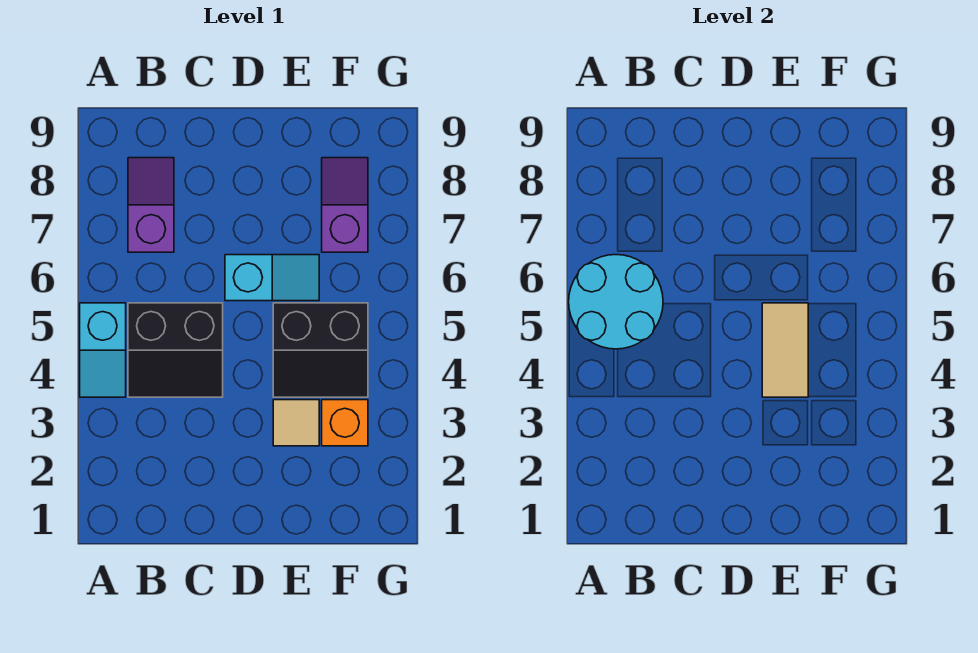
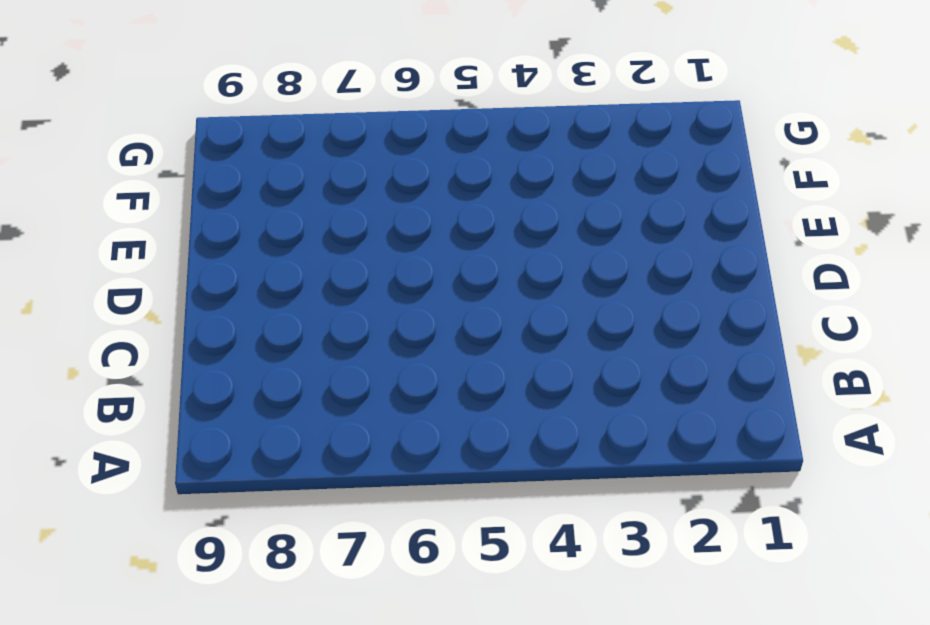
none -> cyan slope A4:A5 level 1 top 5
none -> black slope B4:C5 level 1 top 5

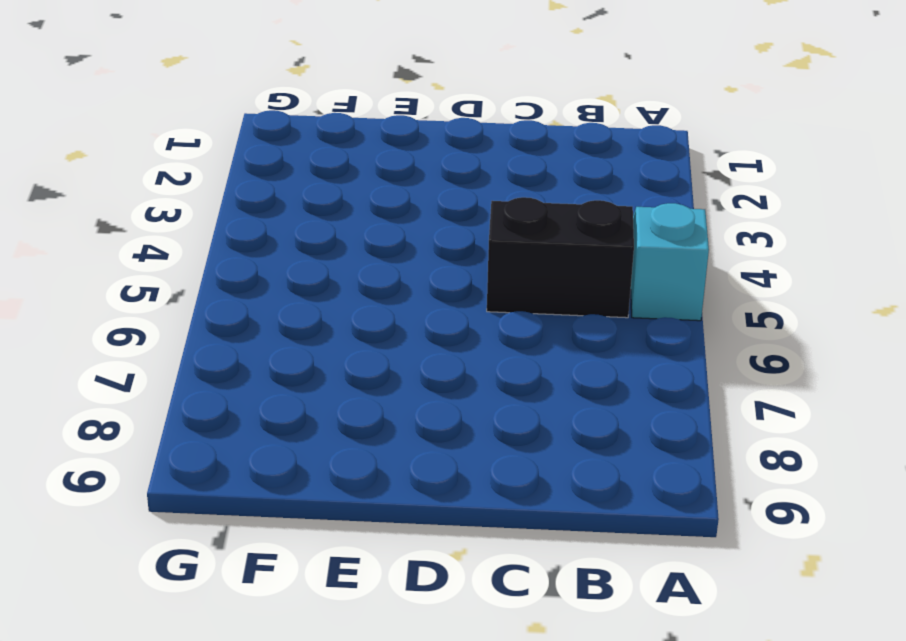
none -> purple slope B7:B8 level 1 top 7
none -> cyan slope D6:E6 level 1 top D

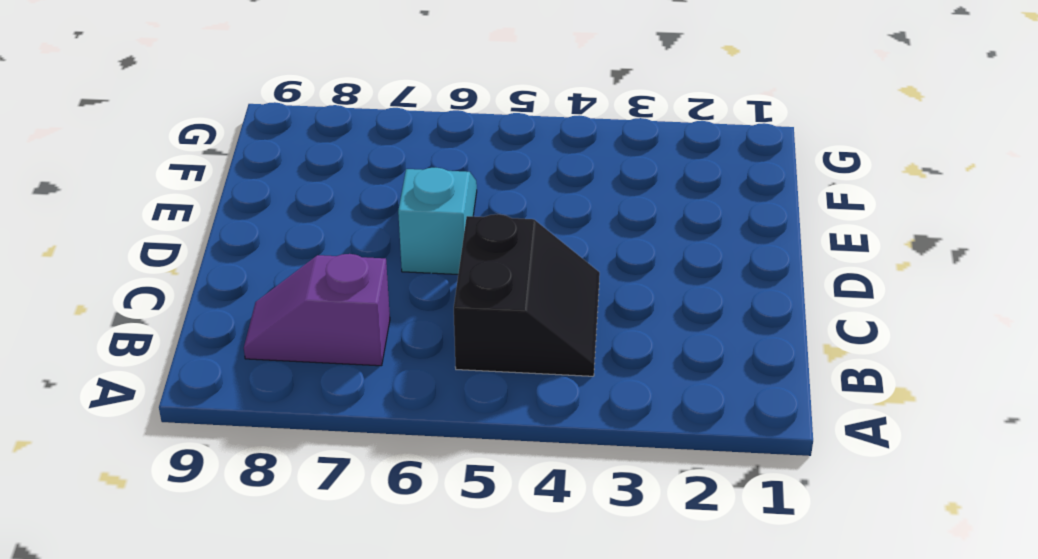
none -> cyan slope A4:A5 level 1 top 5
none -> tan tile E3 level 1

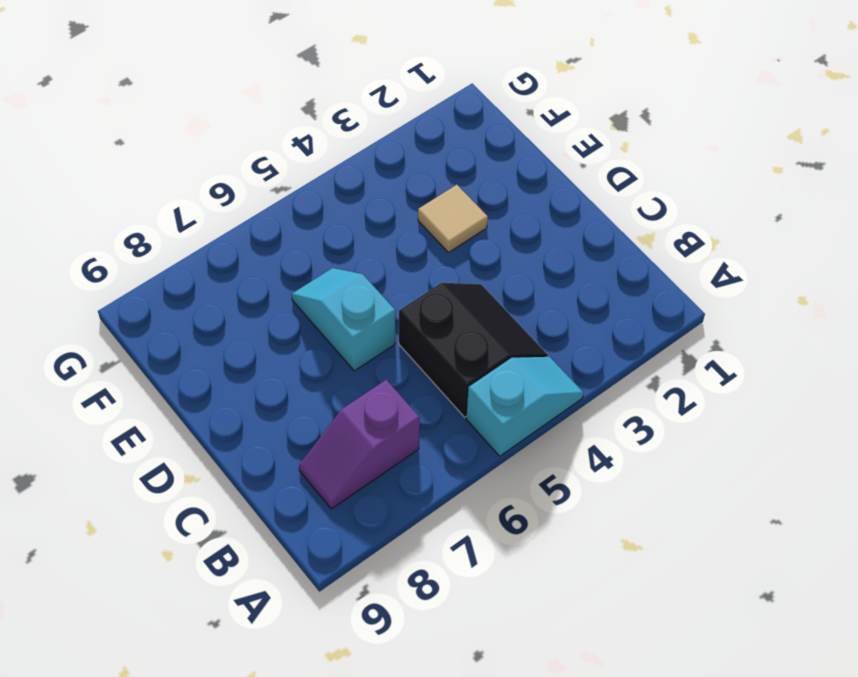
none -> black slope E4:F5 level 1 top 5
none -> orange brick F3 level 1

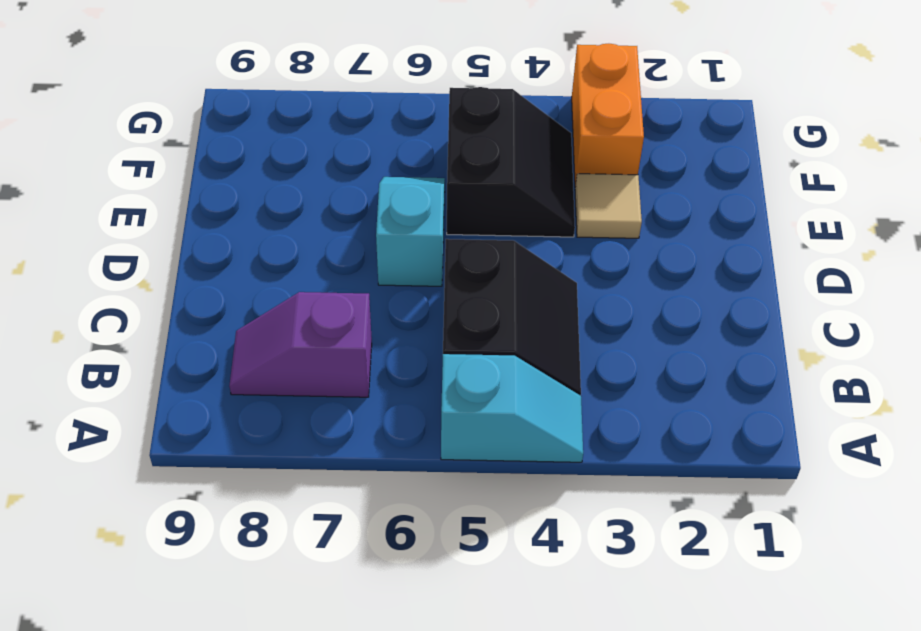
orange brick F3:G3 level 1 -> orange brick F3 level 1
none -> purple slope F7:F8 level 1 top 7
none -> cyan round brick A5:B6 level 2

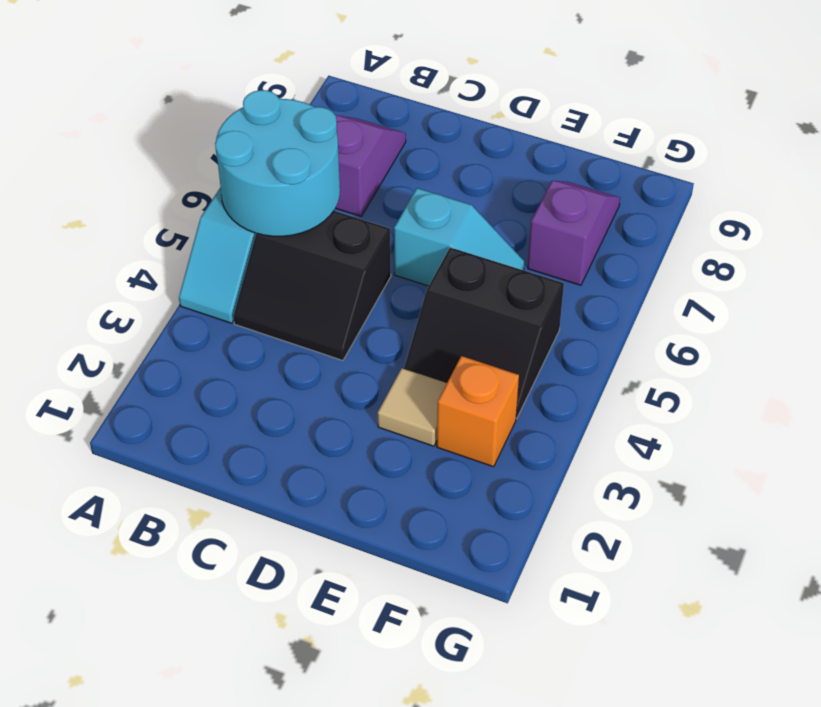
none -> tan tile E4:E5 level 2

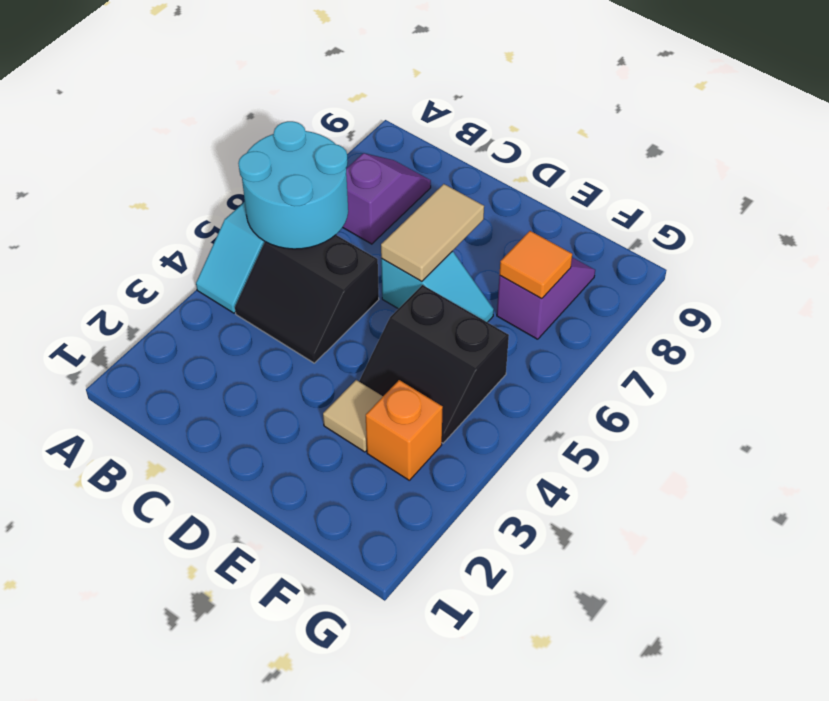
tan tile D6:D7 level 2 -> tan tile E4:E5 level 2
orange tile F7 level 2 -> none

